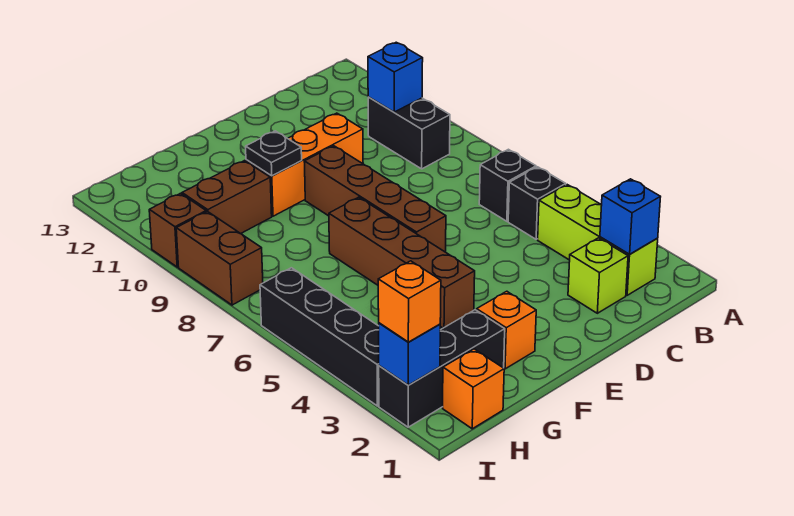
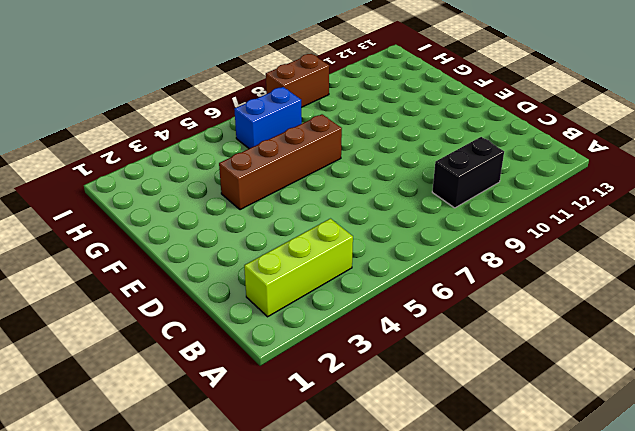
blue brick H6:H7 level 1 -> none
none -> black brick B5 level 1
none -> black brick B6 level 1
none -> lime brick C2 level 1

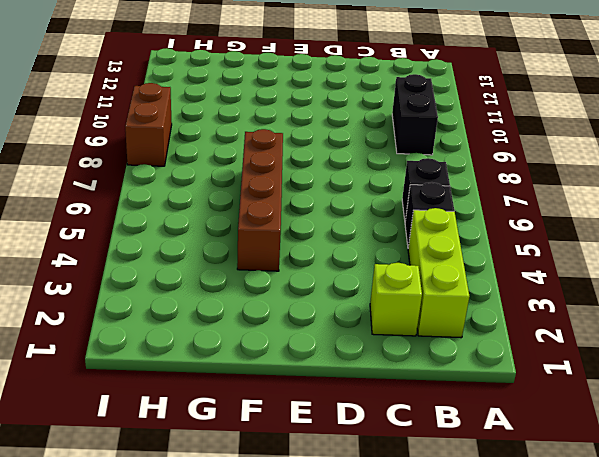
none -> orange brick D10:F10 level 1
none -> brown brick E6:E9 level 1
none -> orange brick F2 level 1

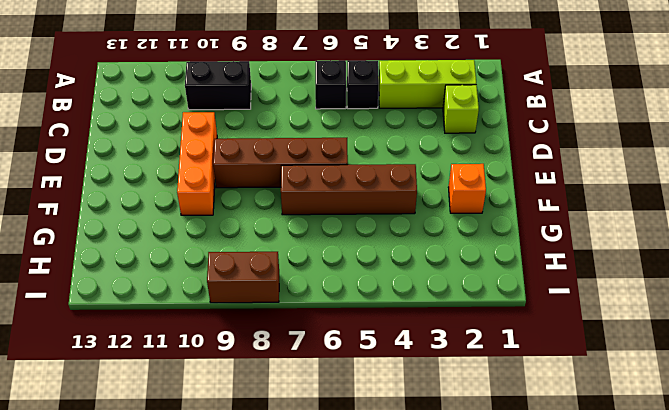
none -> black brick G2:I2 level 1
none -> brown brick G10:H10 level 1
none -> orange brick H1 level 1

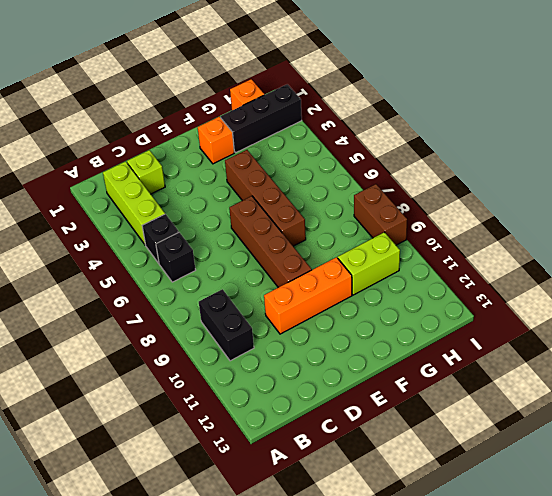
lime brick G10:H10 level 1 -> brown brick G10:H10 level 1
none -> black brick I3:I6 level 1
none -> brown brick I10 level 1
none -> blue brick B2 level 2

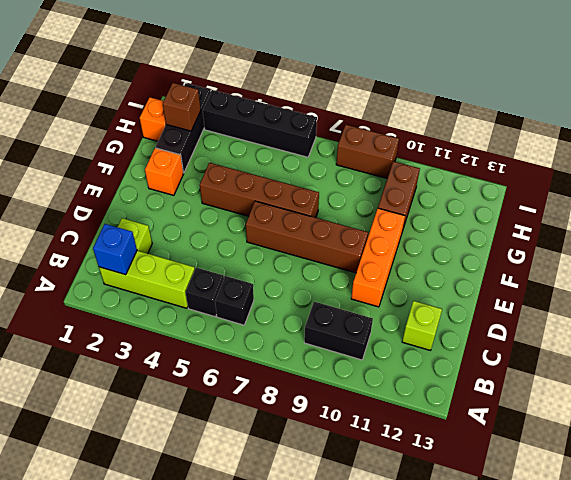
lime brick C12 level 1 -> none
brown brick H2 level 2 -> brown brick I10 level 1
none -> blue brick B10 level 2
none -> black plate F10 level 2
none -> blue brick I2 level 2

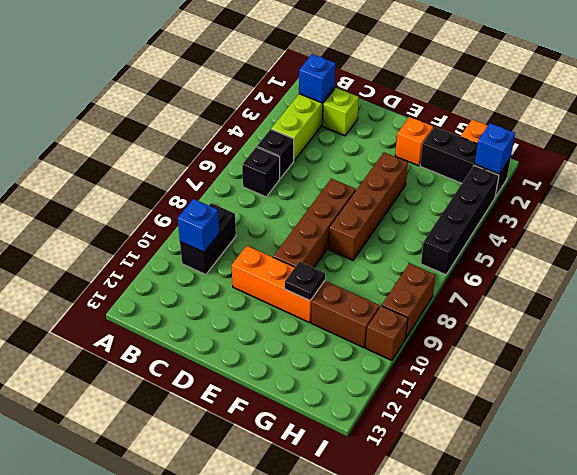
none -> orange brick I2 level 3

